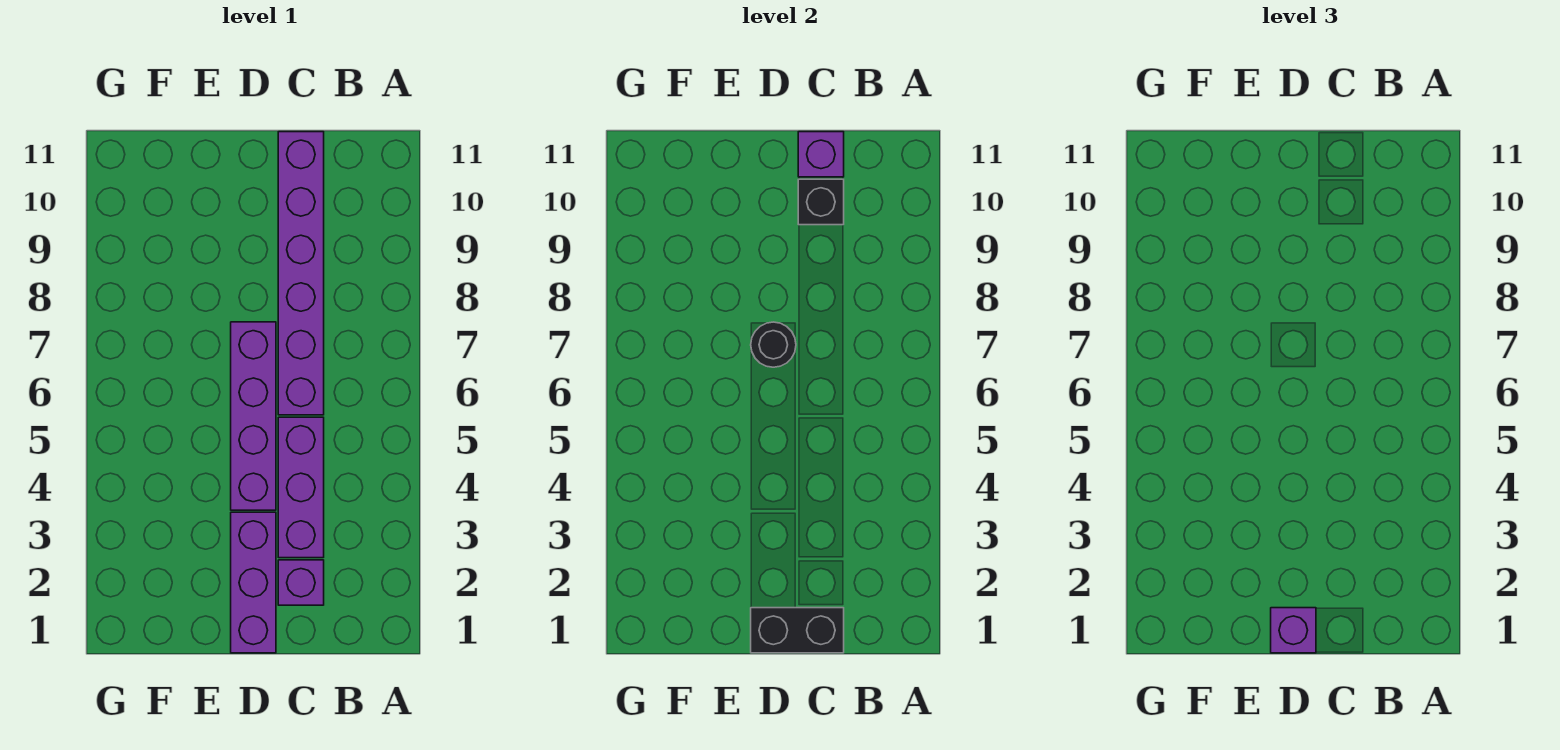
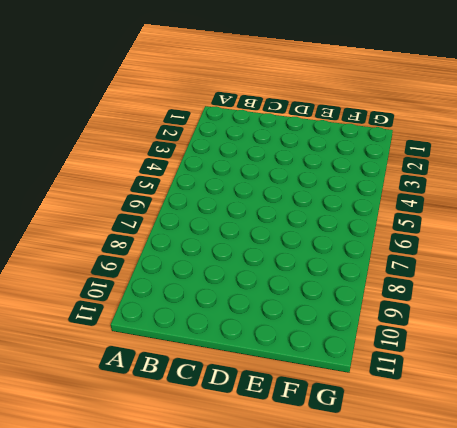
none -> purple brick C2 level 1
none -> purple brick C3:C5 level 1

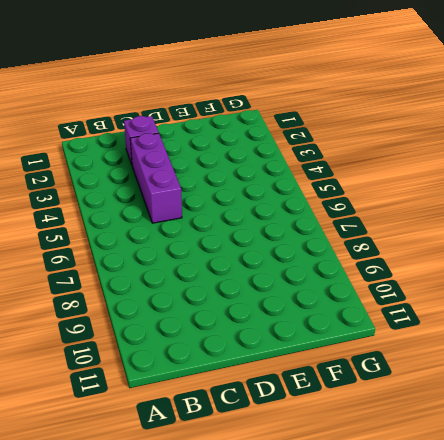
none -> purple brick C6:C11 level 1
none -> purple brick D1:D3 level 1

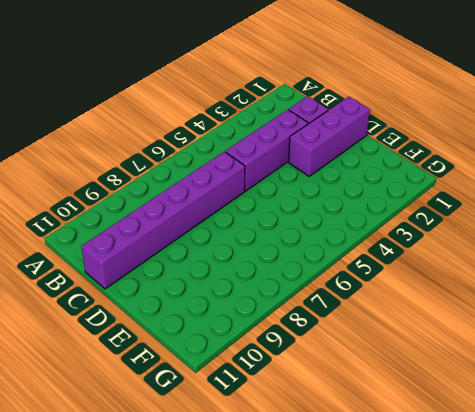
none -> purple brick D4:D7 level 1
none -> black brick C1:D1 level 2

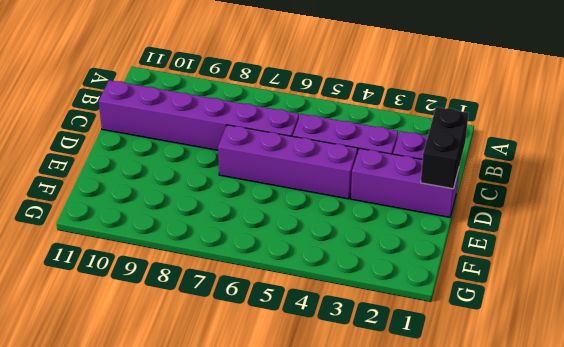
none -> black brick C10 level 2
none -> purple brick C11 level 2

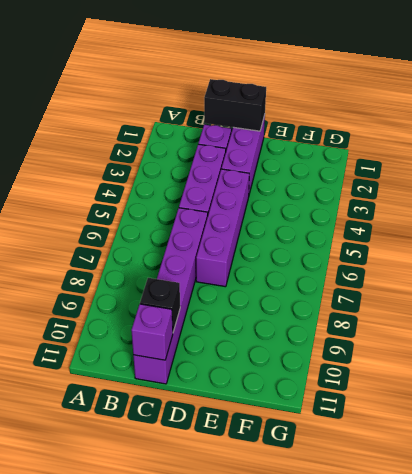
none -> black round brick D7 level 2
none -> purple brick D1 level 3

